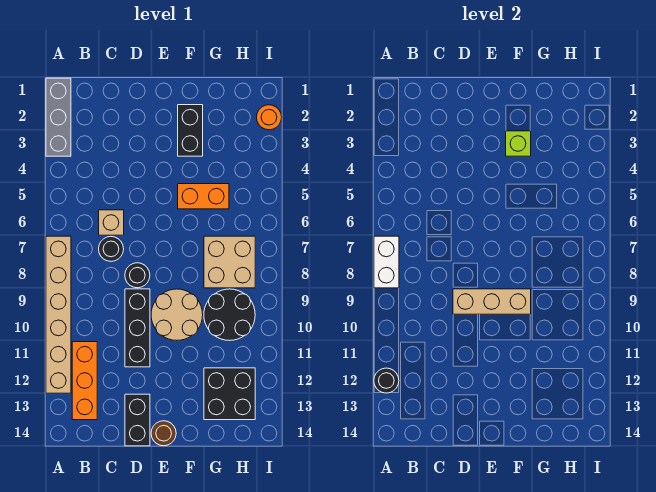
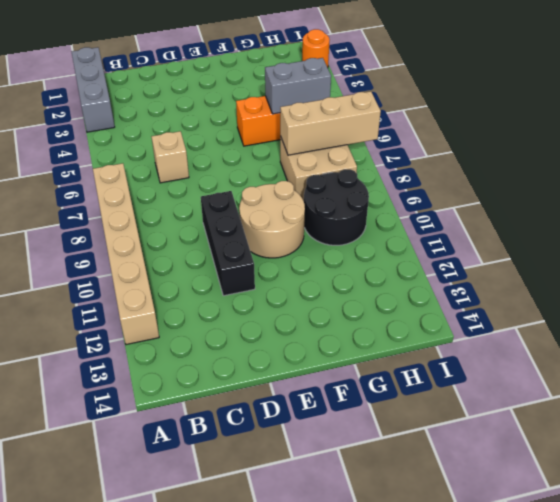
grey brick G5:H5 level 2 -> none
tan brick G7:I7 level 2 -> tan brick D9:F9 level 2
none -> orange brick B11:B13 level 1
none -> black round brick C7 level 1
none -> black round brick D8 level 1

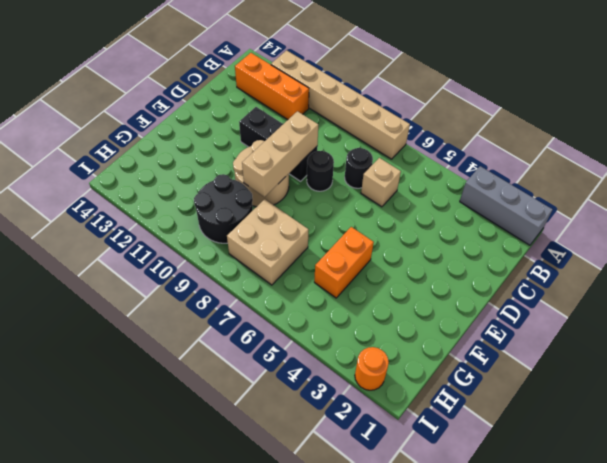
none -> black brick D13:D14 level 1
none -> brown round brick E14 level 1
none -> black brick F2:F3 level 1

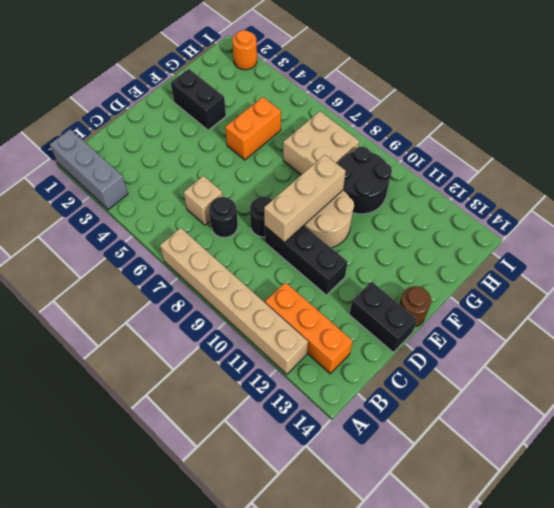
none -> black brick G12:H13 level 1
none -> white brick A7:A8 level 2
none -> black round brick A12 level 2

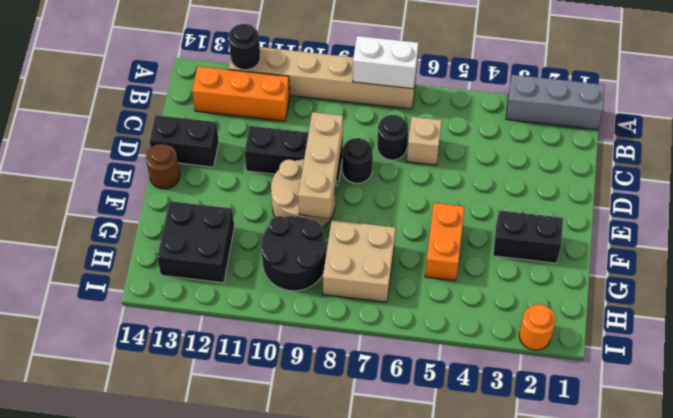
none -> lime brick F3 level 2

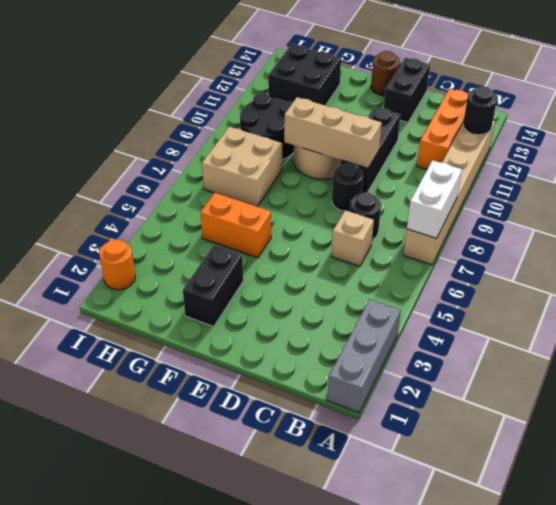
none -> lime brick F3 level 2

